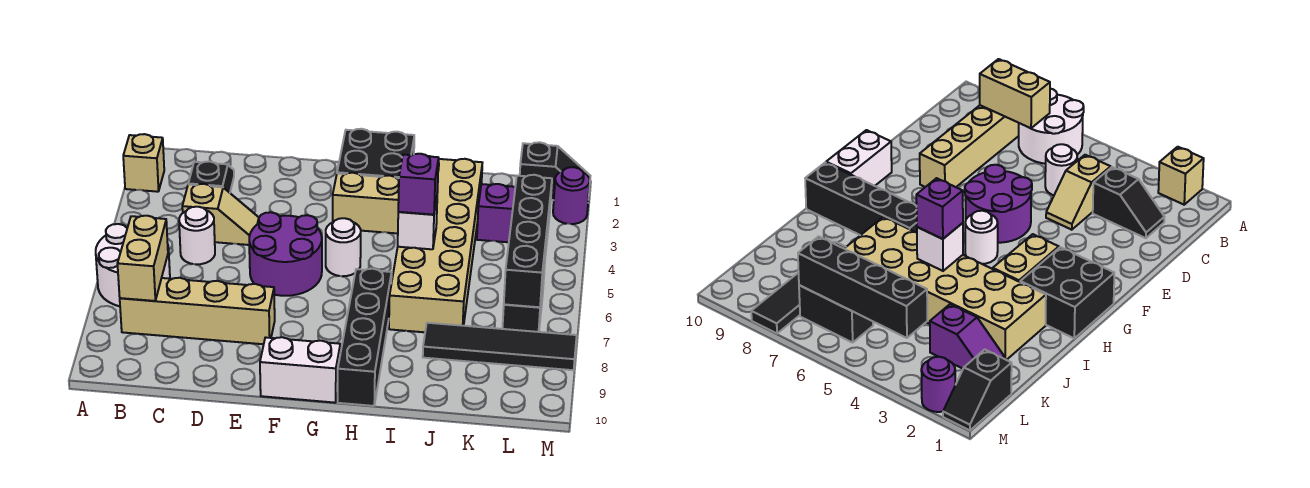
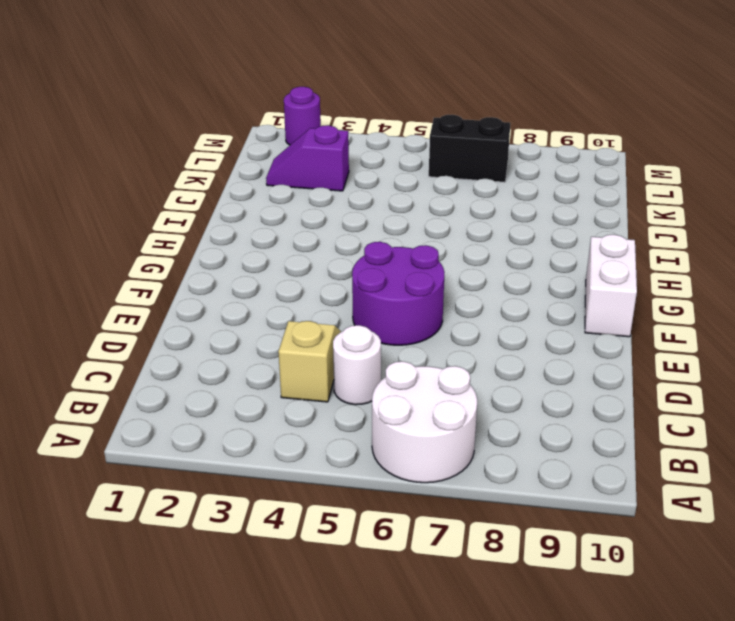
none -> tan brick A2 level 1
none -> tan brick B8:E8 level 1
none -> black slope C2:C3 level 1 top 3

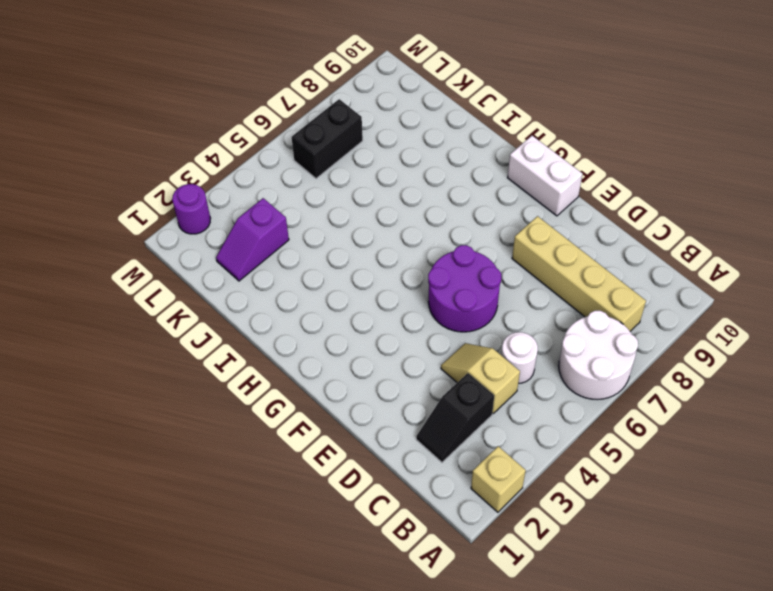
none -> black brick G1:H2 level 1
none -> tan brick G3:H3 level 1
none -> white round brick G5 level 1

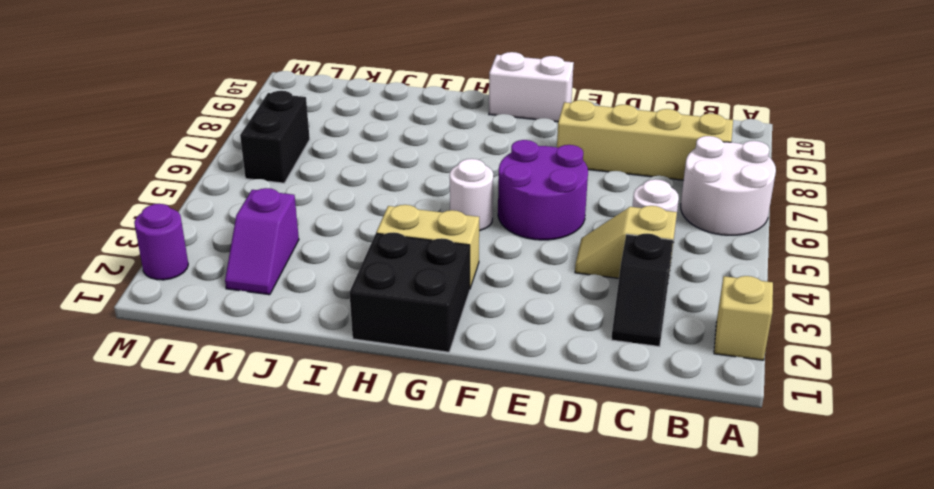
none -> black brick H7:H10 level 1
none -> tan brick I2:J7 level 1
none -> black tile J8:M8 level 1

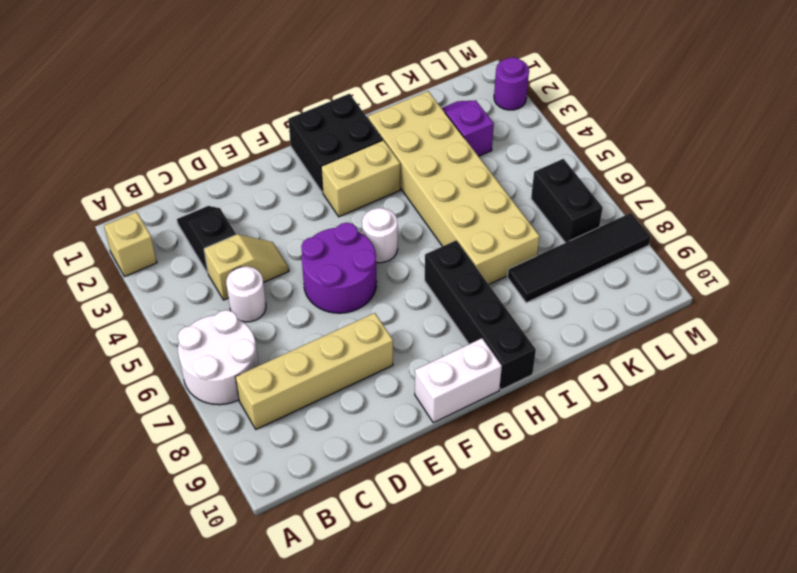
none -> black slope L1:M1 level 1 top L
none -> tan brick B7:B8 level 2
none -> white brick I5 level 2

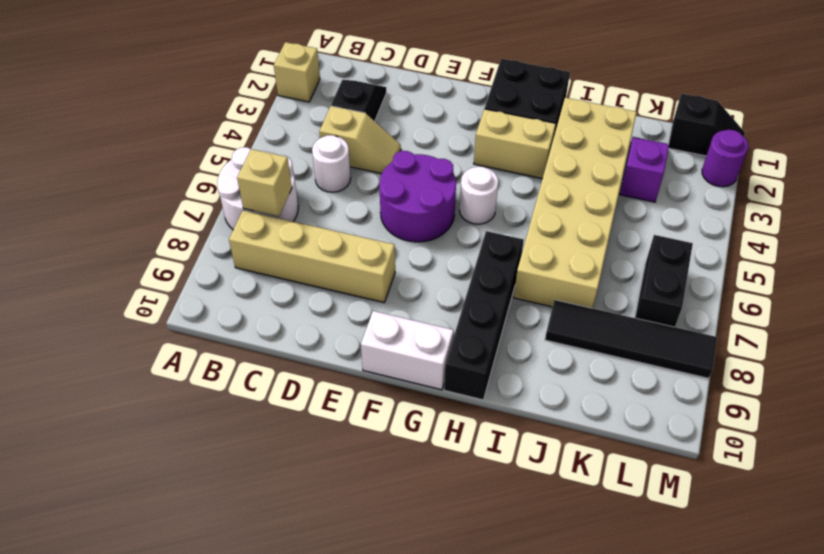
tan brick B7 level 2 -> tan brick B7:B8 level 2
none -> white brick I5 level 2
none -> black brick L4:L7 level 2
none -> purple brick I5 level 3

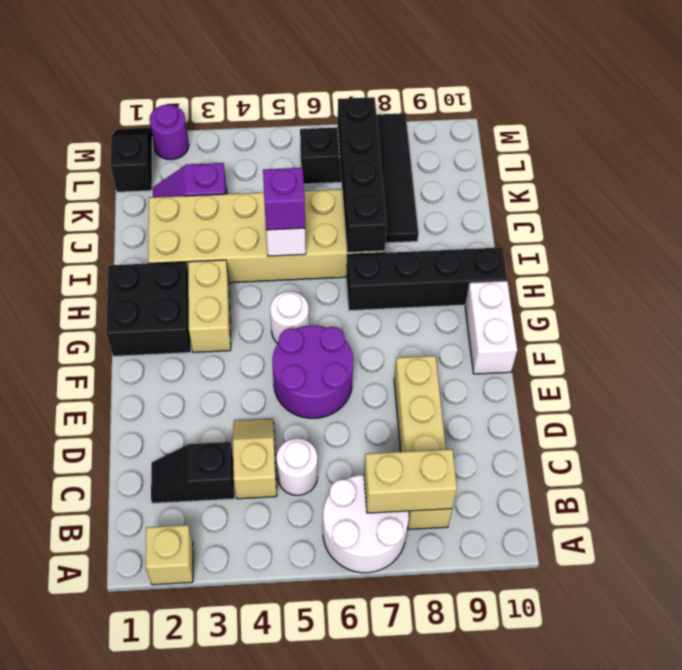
black brick I7:L7 level 2 -> black brick L4:L7 level 2

